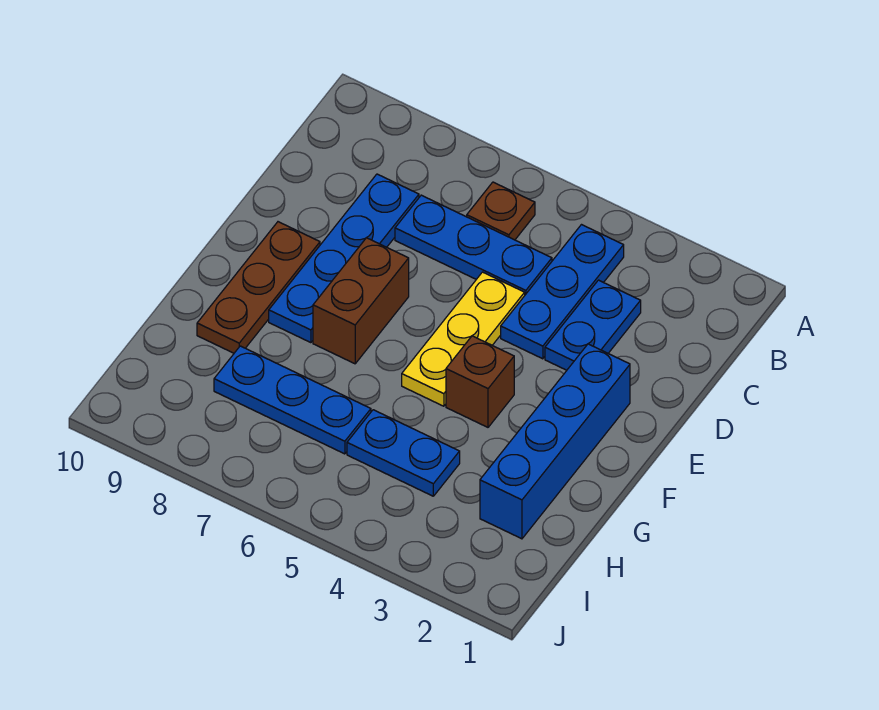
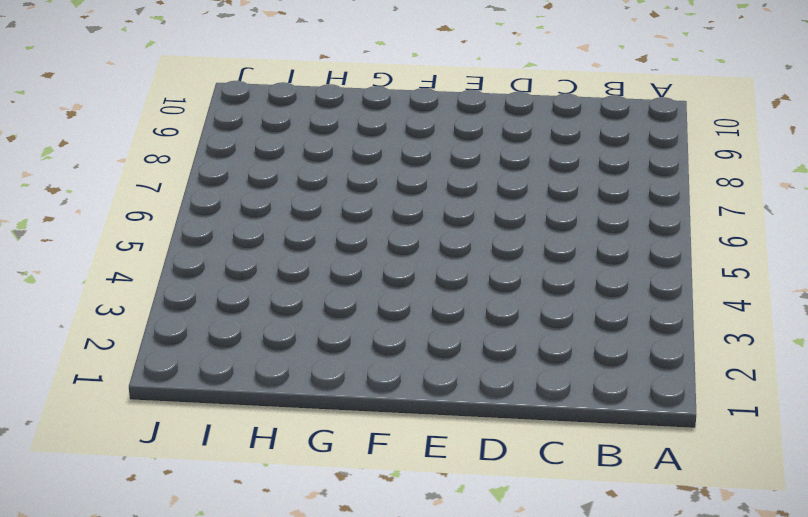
none -> blue plate B4:D4 level 1
none -> brown plate B6 level 1
none -> blue plate C3:D3 level 1

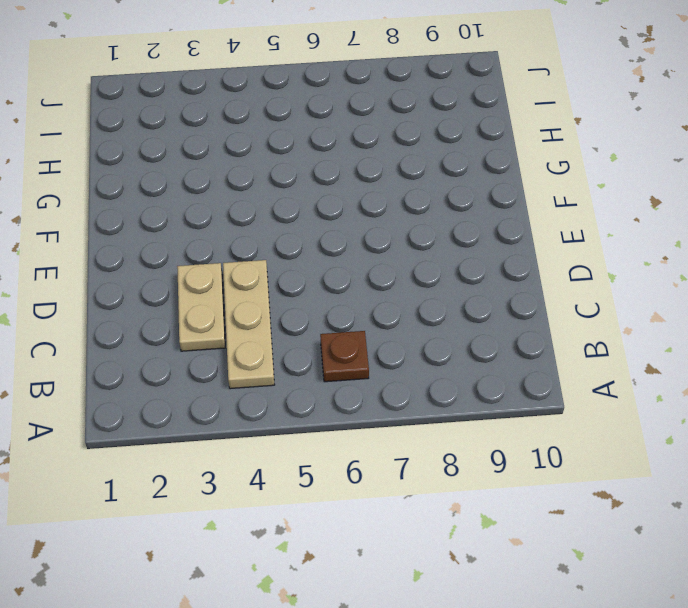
tan plate B4:D4 level 1 -> blue plate B4:D4 level 1
tan plate C3:D3 level 1 -> blue plate C3:D3 level 1
none -> blue plate C5:C7 level 1
none -> blue plate C8:F8 level 1
none -> yellow plate D5:F5 level 1

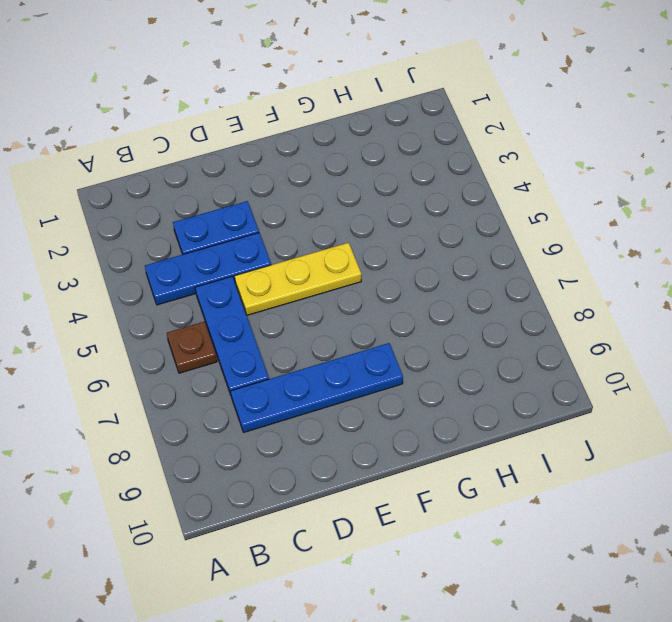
none -> blue brick E2:H2 level 1
none -> brown brick E7:F7 level 1
none -> brown plate E9:G9 level 1

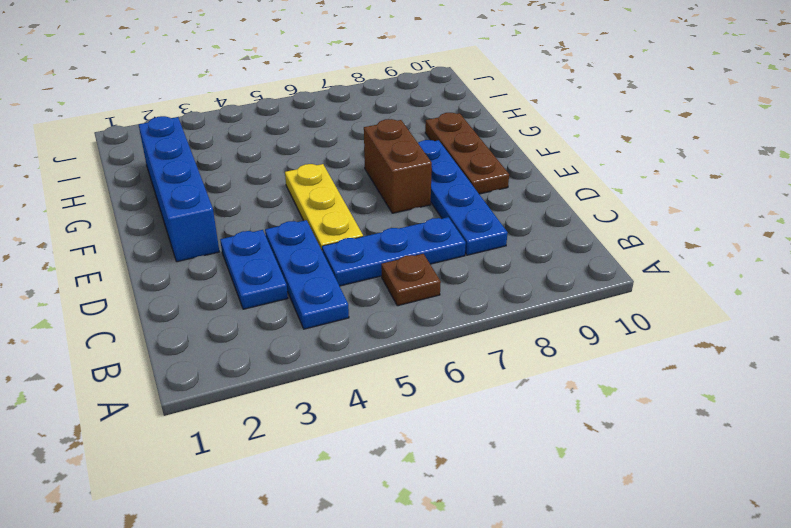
none -> brown brick F4 level 1
none -> blue plate H4:H5 level 1
none -> blue plate H6:H8 level 1

